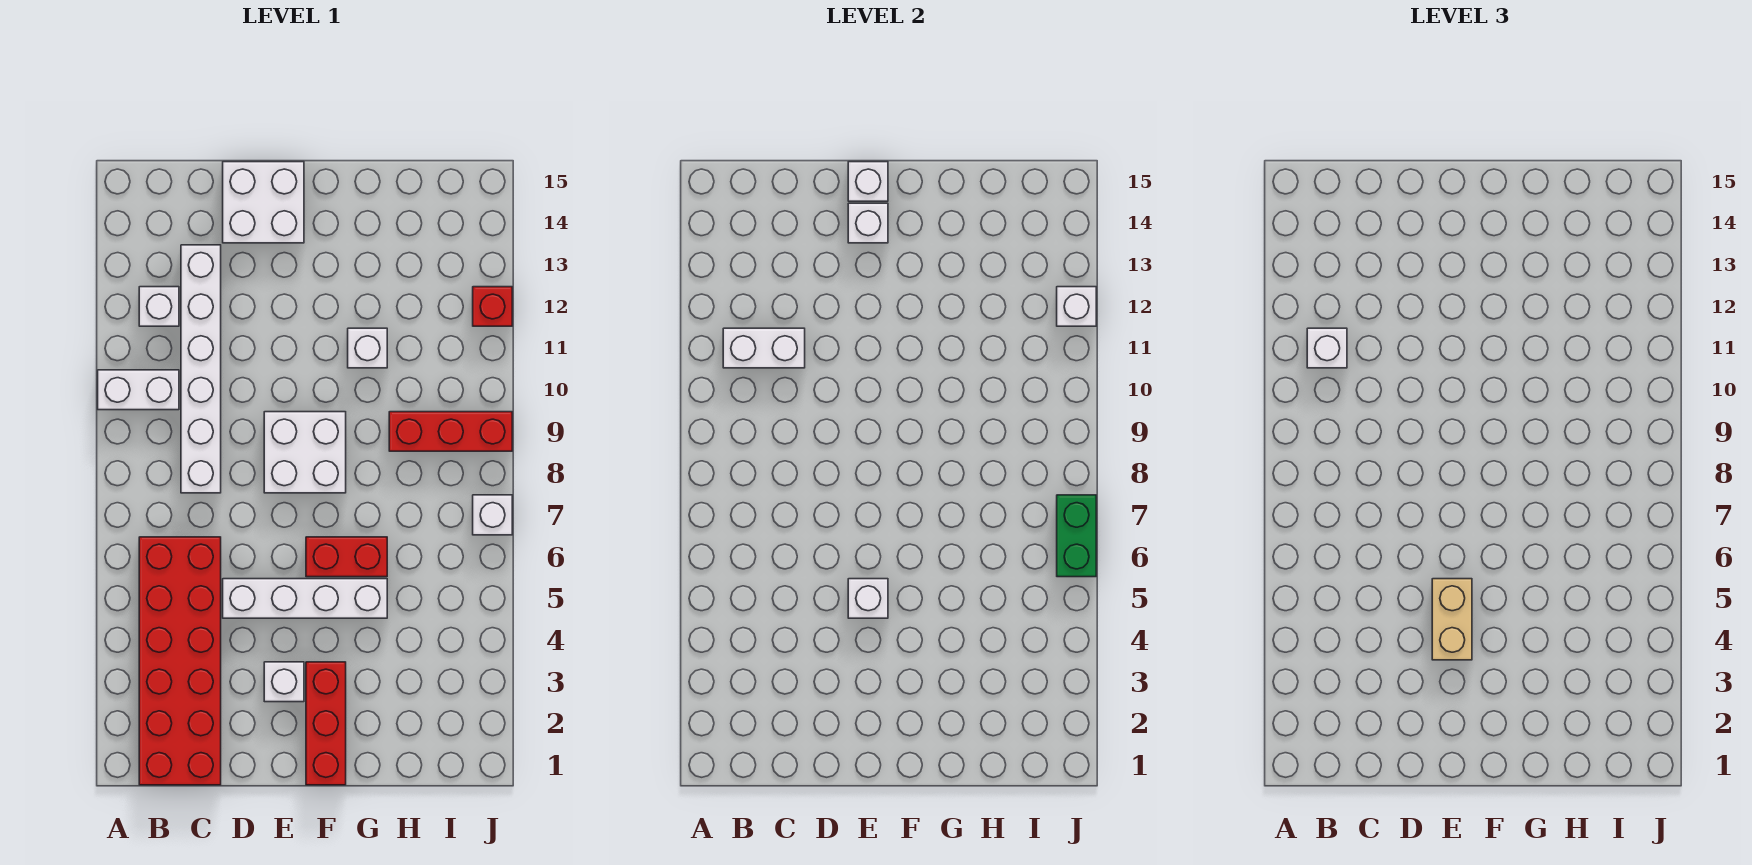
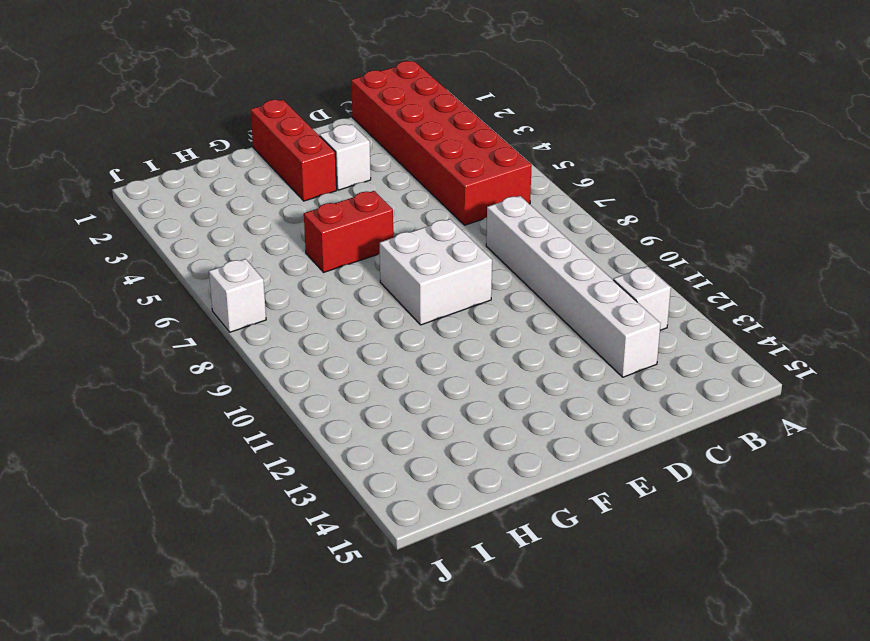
none -> white brick A10:B10 level 1
none -> white brick D5:G5 level 1
none -> white brick D14:E15 level 1

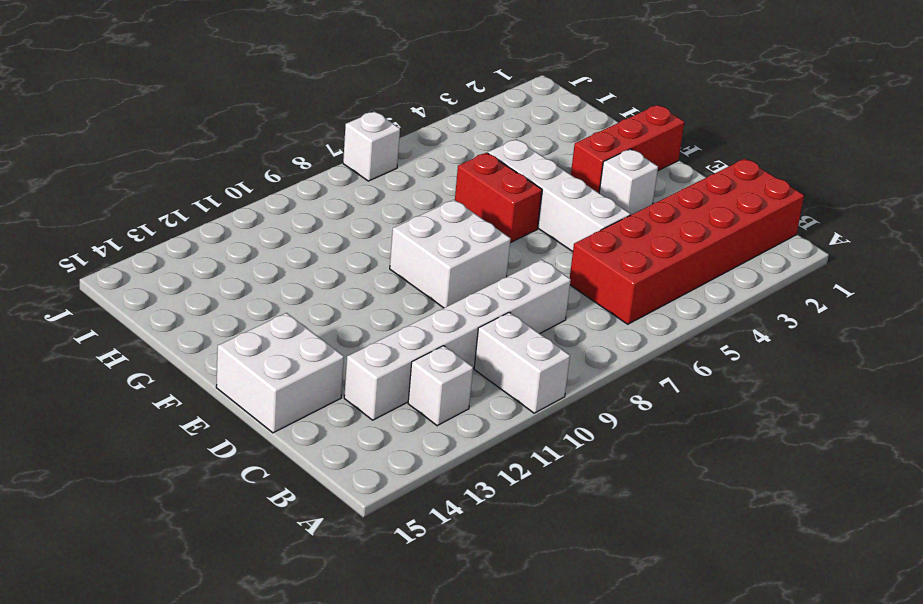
none -> white brick G11 level 1
none -> red brick H9:J9 level 1
none -> red brick J12 level 1

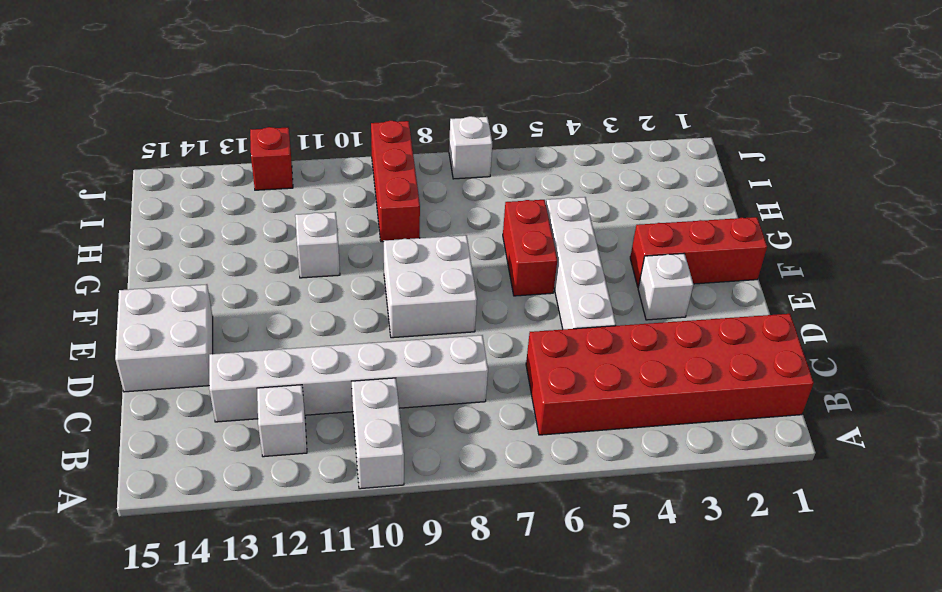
none -> white brick B11:C11 level 2
none -> white brick E5 level 2
none -> white brick E14 level 2

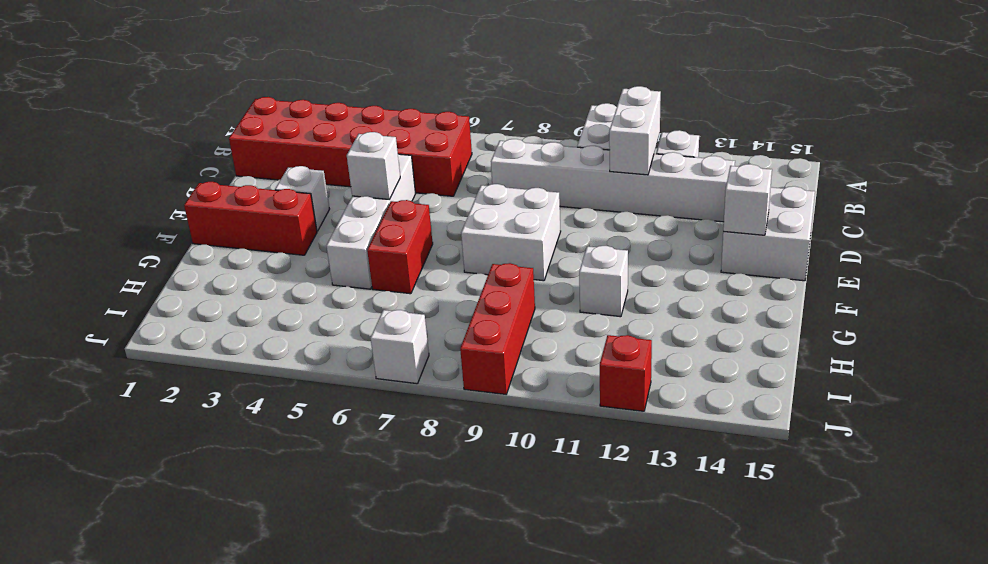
none -> white brick E15 level 2
none -> green brick J6:J7 level 2
none -> white brick J12 level 2

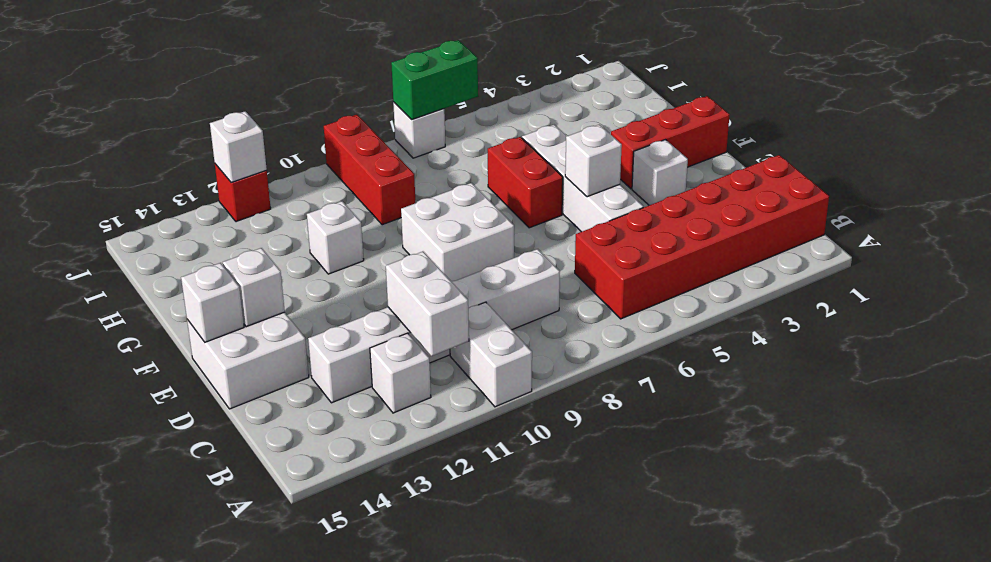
none -> white brick B11 level 3
none -> tan brick E4:E5 level 3

